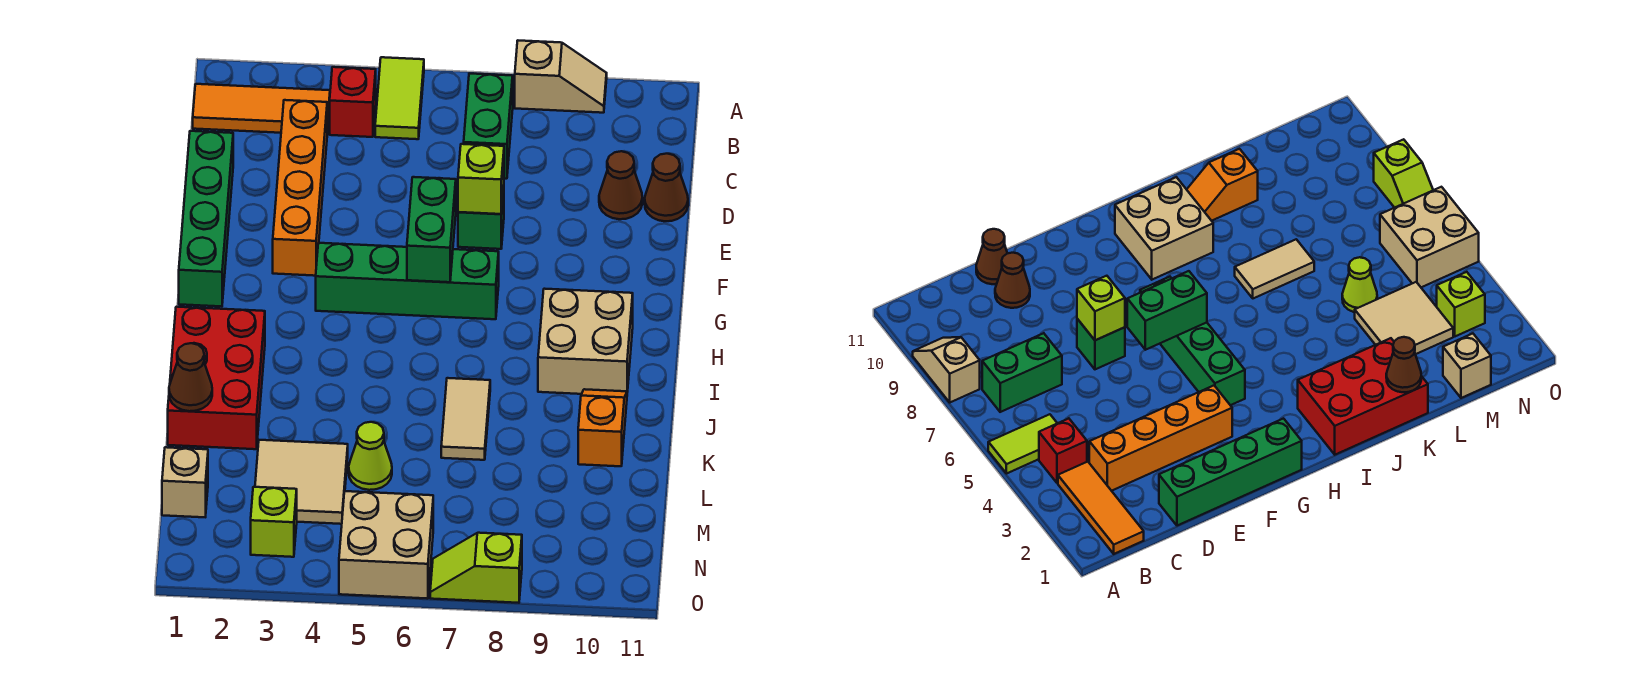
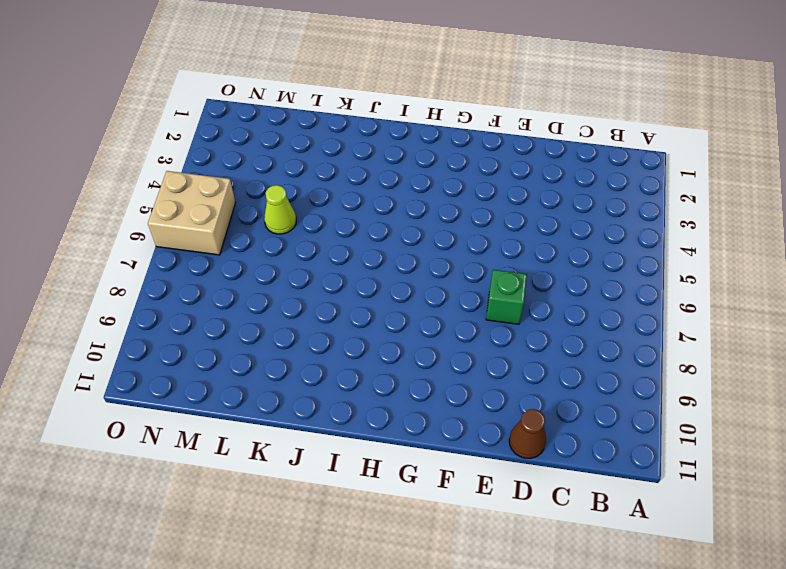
none -> lime tile A5:B5 level 1
none -> tan slope A8:A9 level 1 top 8
none -> orange tile B1:B3 level 1

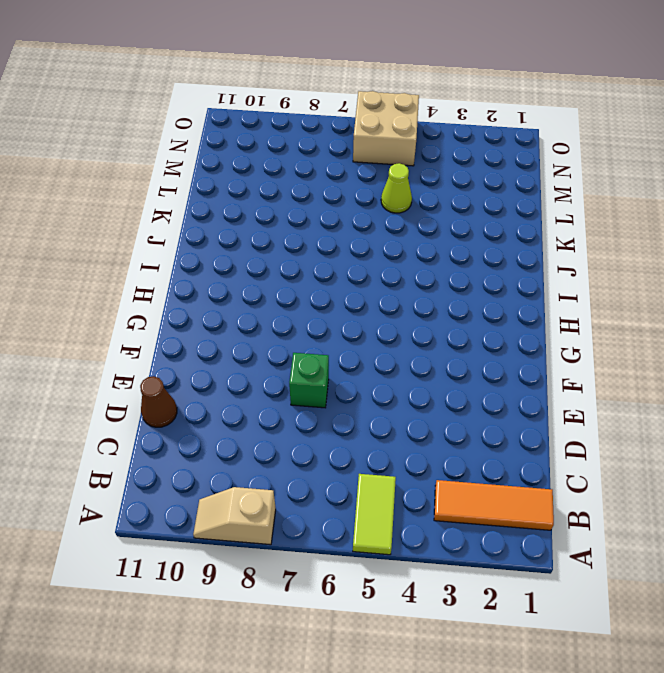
none -> red brick B4 level 1
none -> green brick B7:C7 level 1
none -> orange brick C3:F3 level 1

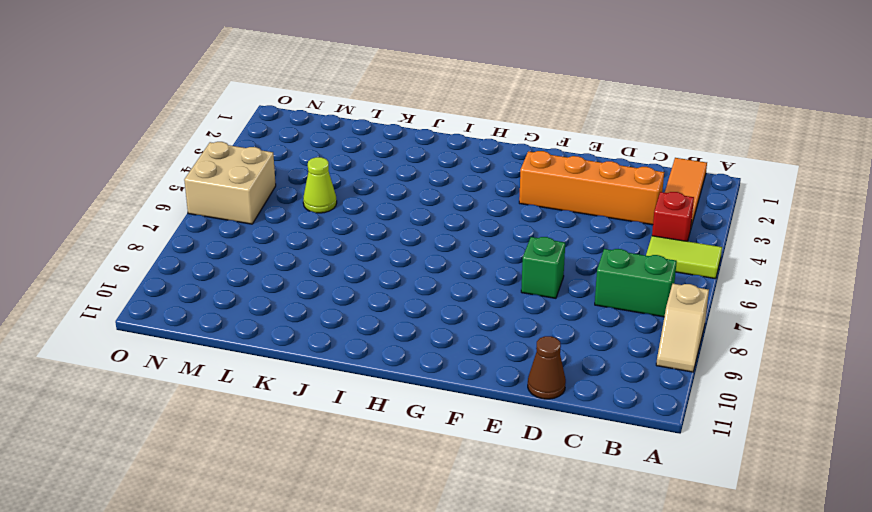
none -> green brick D1:G1 level 1
none -> brown cone D10 level 1
none -> green brick G4:G7 level 1

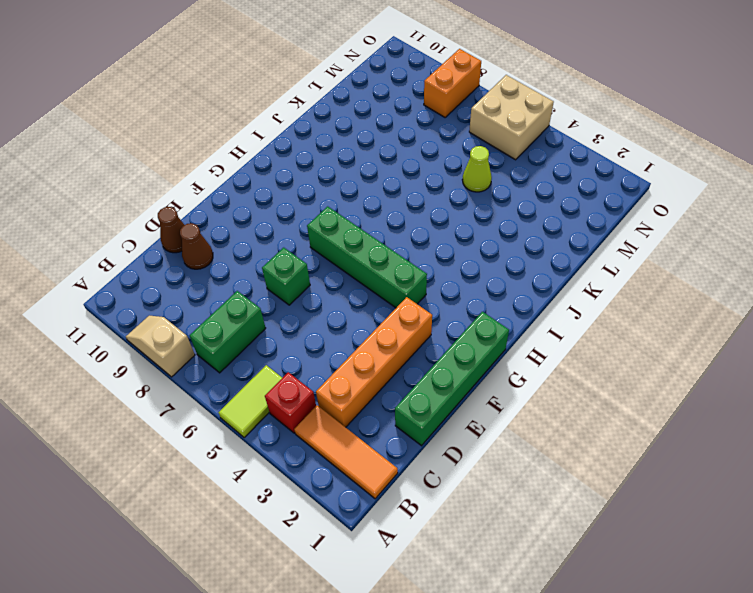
orange brick N8:O8 level 1 -> lime slope O7:O8 level 1 top 8
none -> tan brick H9:I10 level 1
none -> red brick I1:K2 level 1
none -> tan tile J7:K7 level 1

